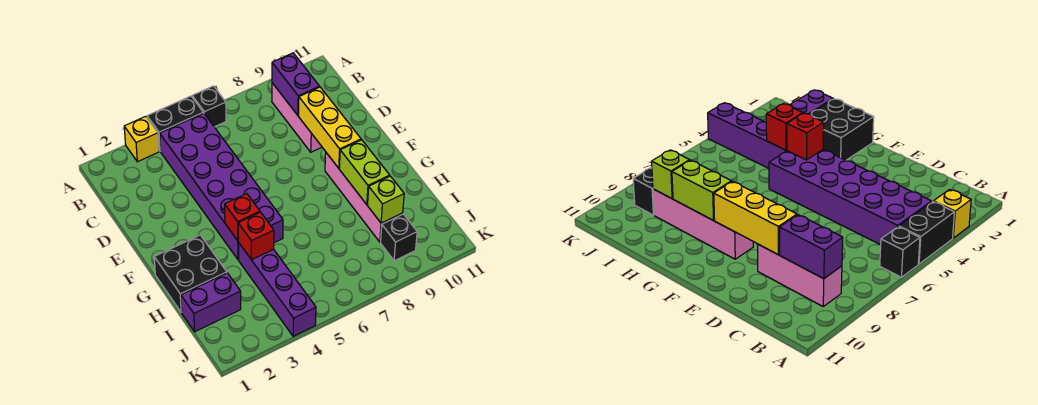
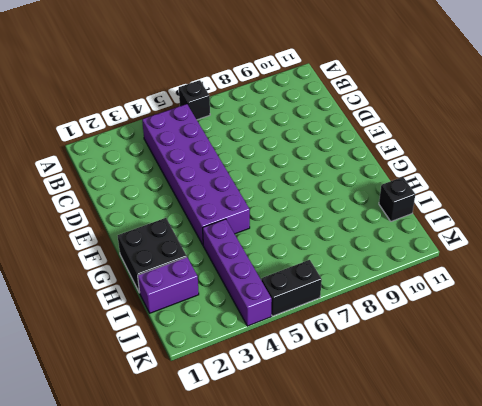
black brick I11 level 1 -> black brick J9 level 1
black brick K5:K6 level 1 -> black brick A4:A5 level 1
none -> yellow brick A3 level 1
none -> pink brick B9:D9 level 1
none -> pink brick F9:I9 level 1

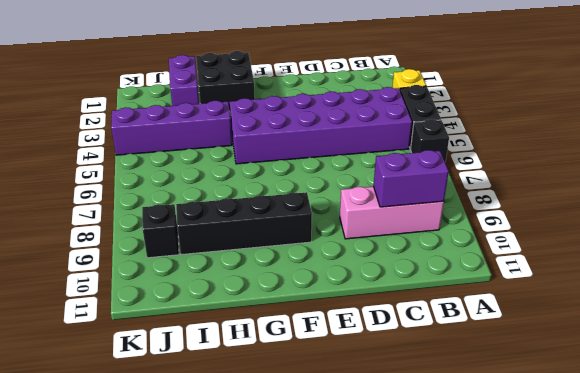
black brick F9:I9 level 1 -> pink brick F9:I9 level 1
none -> yellow brick D9:F9 level 2
none -> red brick G4 level 2
none -> lime brick G9:H9 level 2

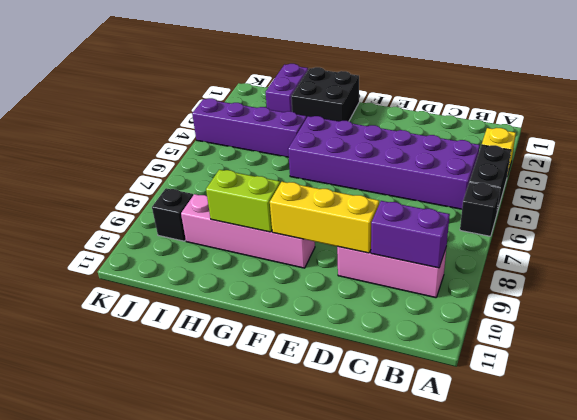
none -> red brick G4 level 2
none -> red brick H4 level 2
none -> lime brick I9 level 2

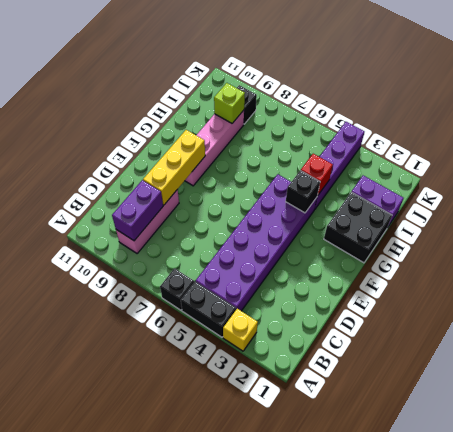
black brick G4 level 2 -> red brick G4 level 2
none -> lime brick G9:H9 level 2

